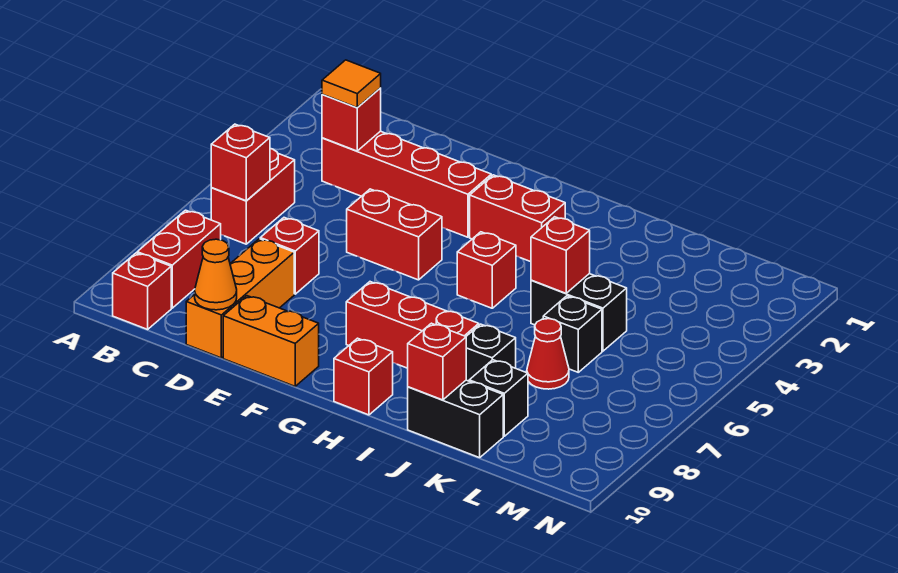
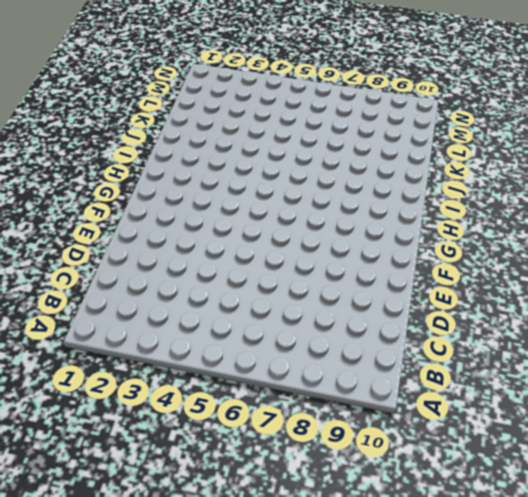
none -> red brick B5:B6 level 1
none -> red brick B8:B9 level 1
none -> red brick B10 level 1

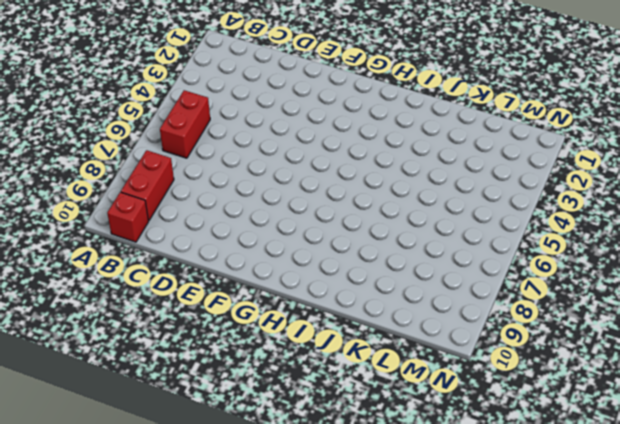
none -> red brick C3:F3 level 1
none -> red brick D7 level 1
none -> orange brick D8:D10 level 1

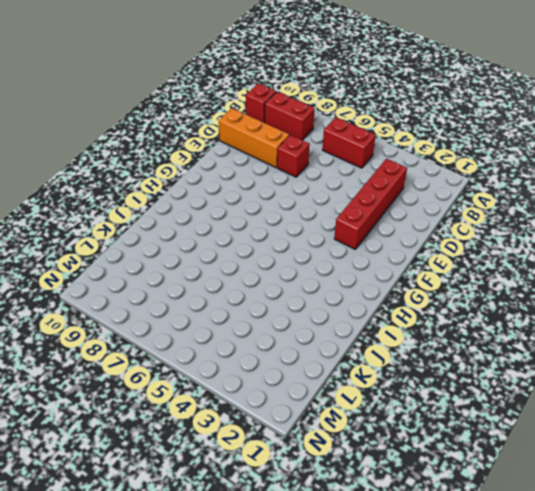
none -> red brick E5:F5 level 1
none -> orange brick E10:F10 level 1
none -> red brick G3:H3 level 1

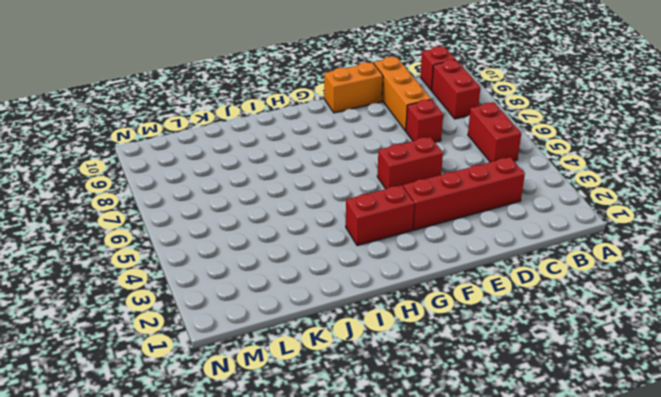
none -> red brick G8:I8 level 1
none -> red brick H5 level 1
none -> red brick H10 level 1

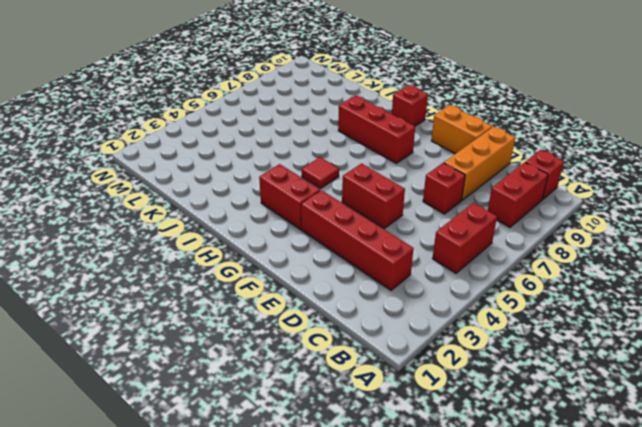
red tile H5 level 1 -> red brick H5 level 1
none -> black brick J5:K5 level 1
none -> black brick J8 level 1
none -> black brick J10:K10 level 1

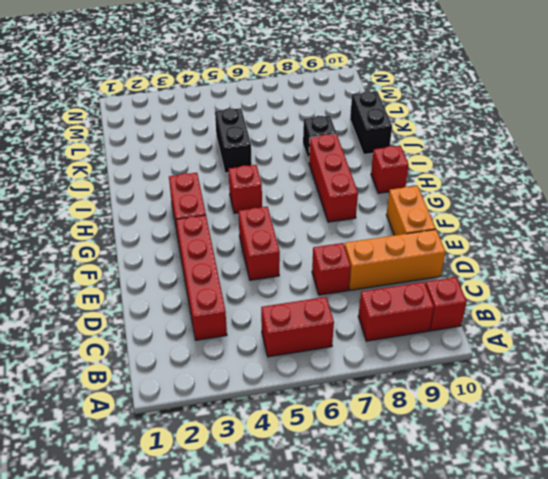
none -> black brick K6 level 1
none -> red cone K7 level 1
none -> black brick K9 level 1

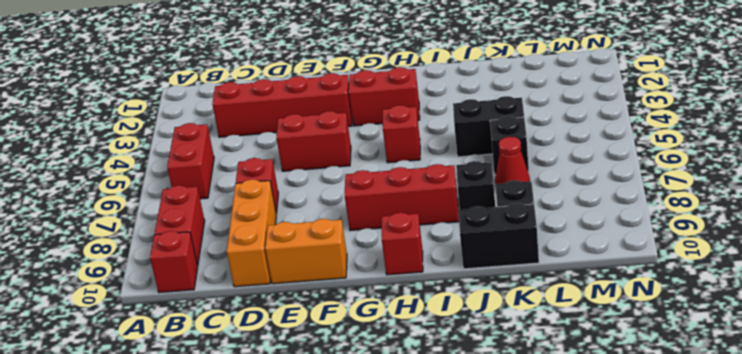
none -> red brick B6 level 2
none -> red brick C3 level 2
none -> orange cone D10 level 2

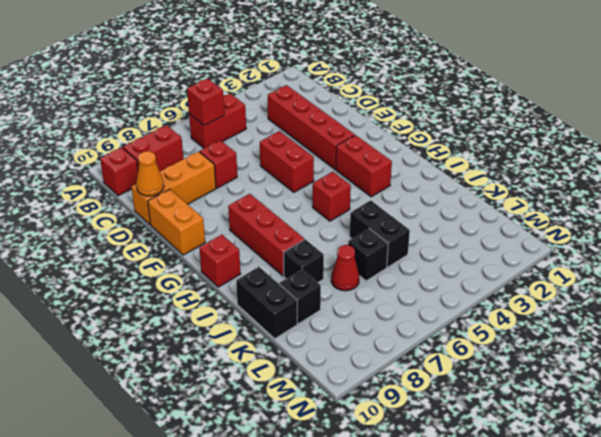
none -> red brick C3 level 2
none -> red brick J5 level 2
none -> red brick J10 level 2

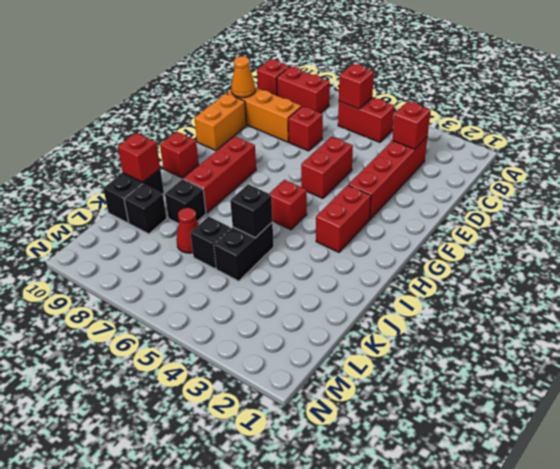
black brick J5 level 2 -> red brick J5 level 2
none -> orange tile C3 level 3

